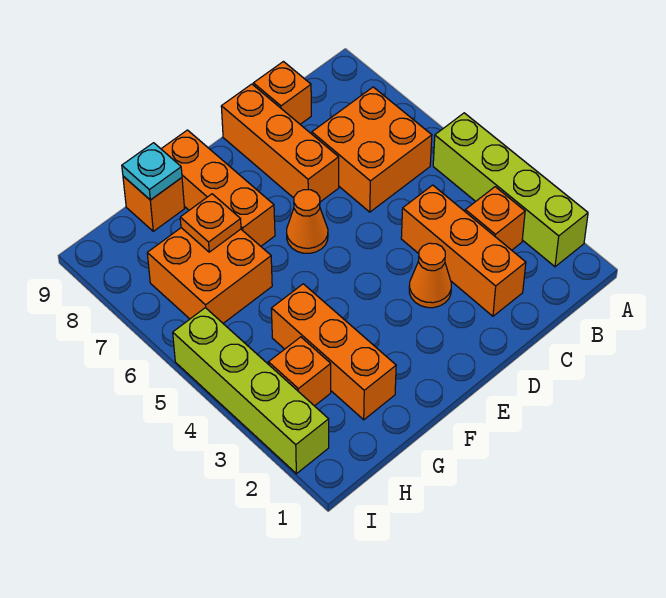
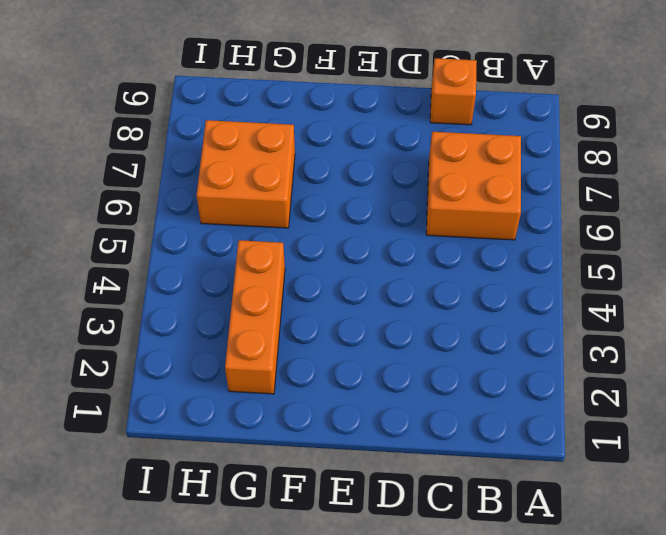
none -> lime brick A2:A5 level 1
none -> orange brick B3 level 1
none -> orange brick C2:C4 level 1

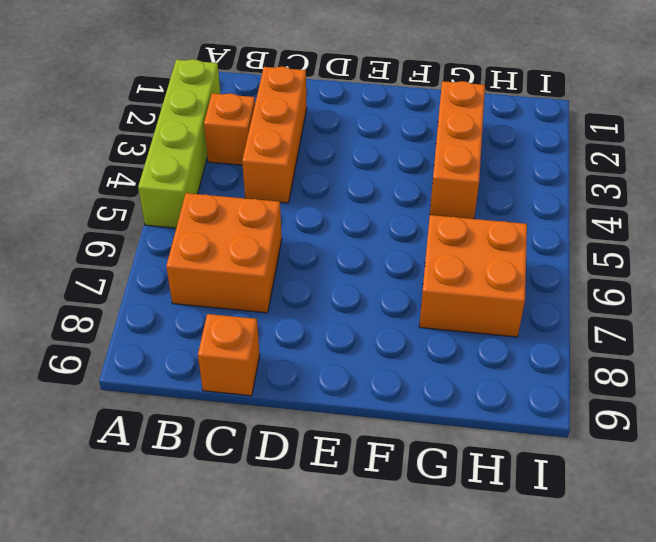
none -> orange cone D3 level 1
none -> orange brick D7:D9 level 1
none -> orange cone E6 level 1

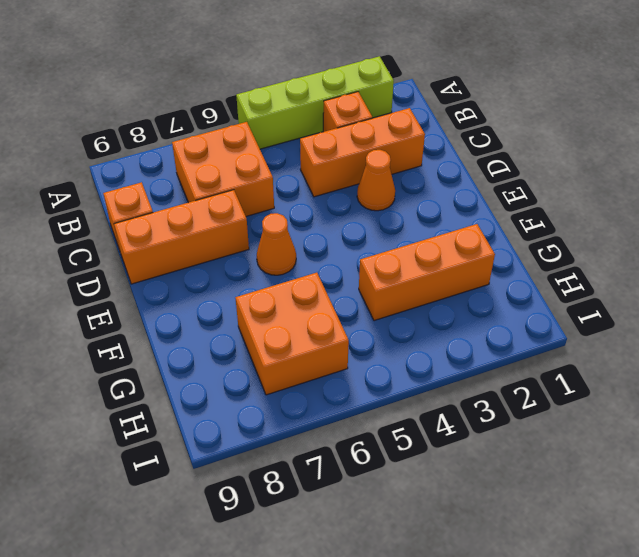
none -> orange brick F7:F9 level 1
none -> orange brick G9 level 1
none -> orange brick H3 level 1

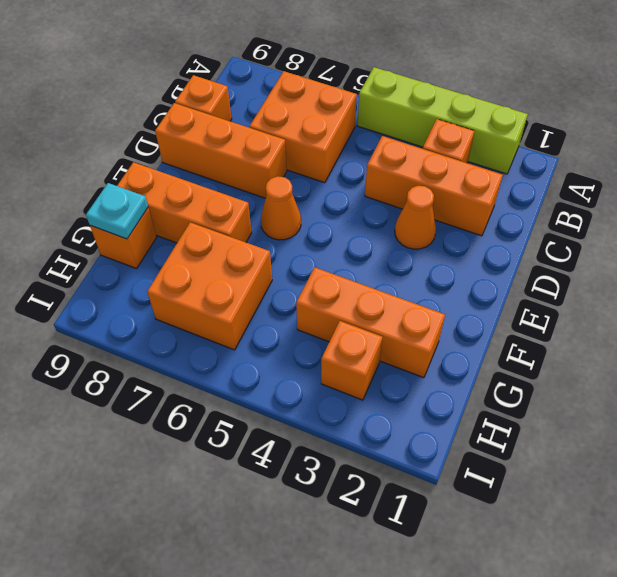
none -> lime brick I2:I5 level 1
none -> orange plate G7 level 2

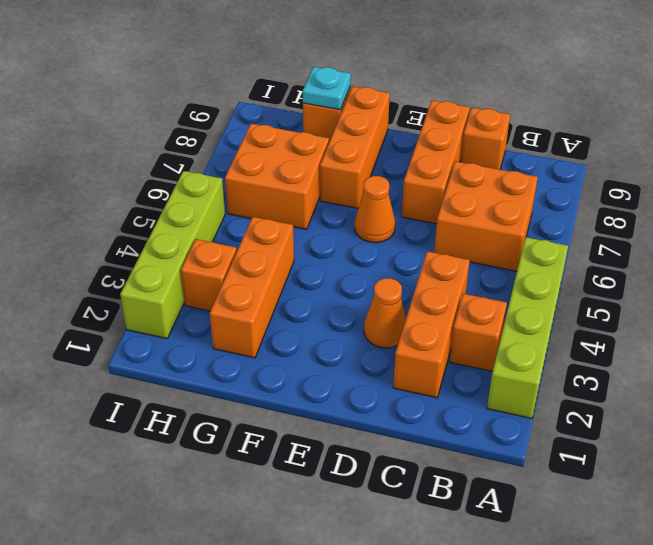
none -> orange plate G7 level 2

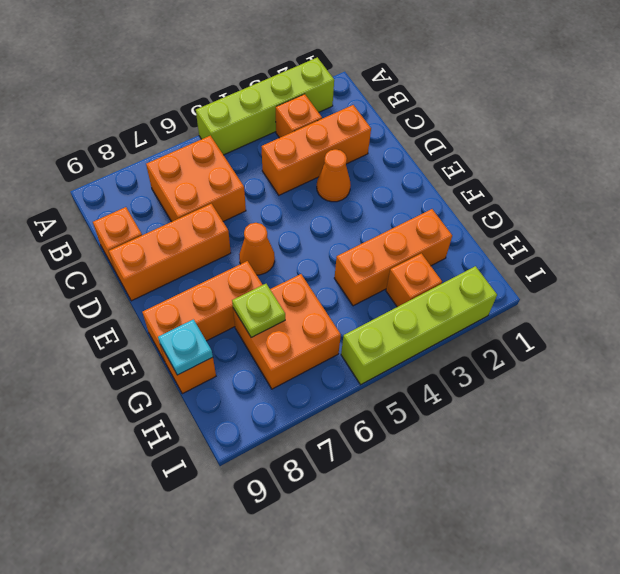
lime plate G7 level 2 -> orange plate G7 level 2

